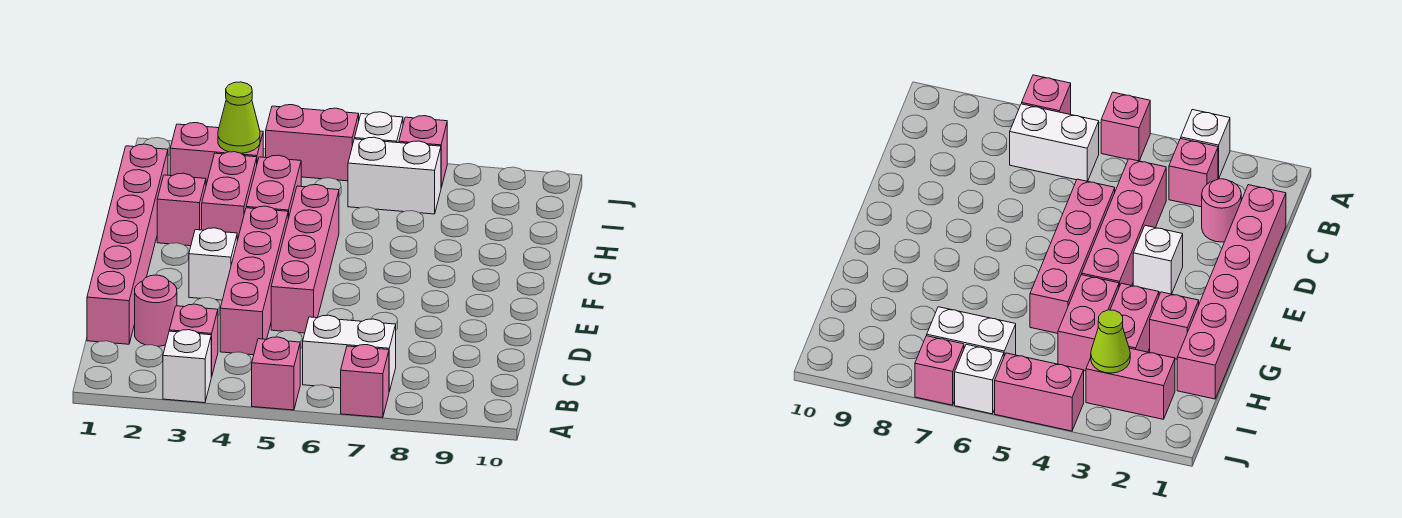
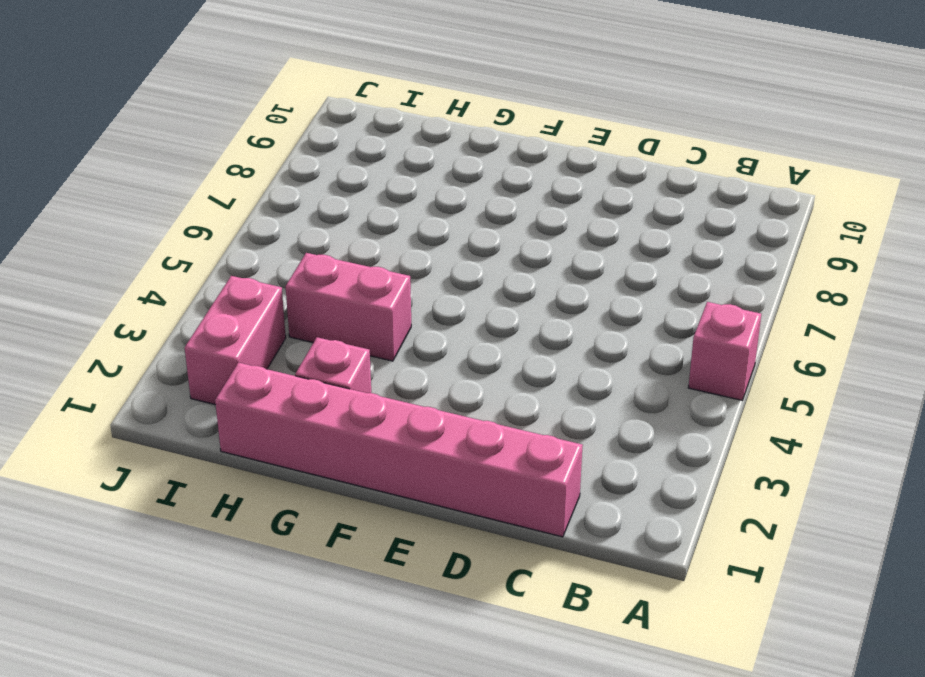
none -> white brick A3 level 1
none -> pink brick A7 level 1
none -> pink brick B3 level 1

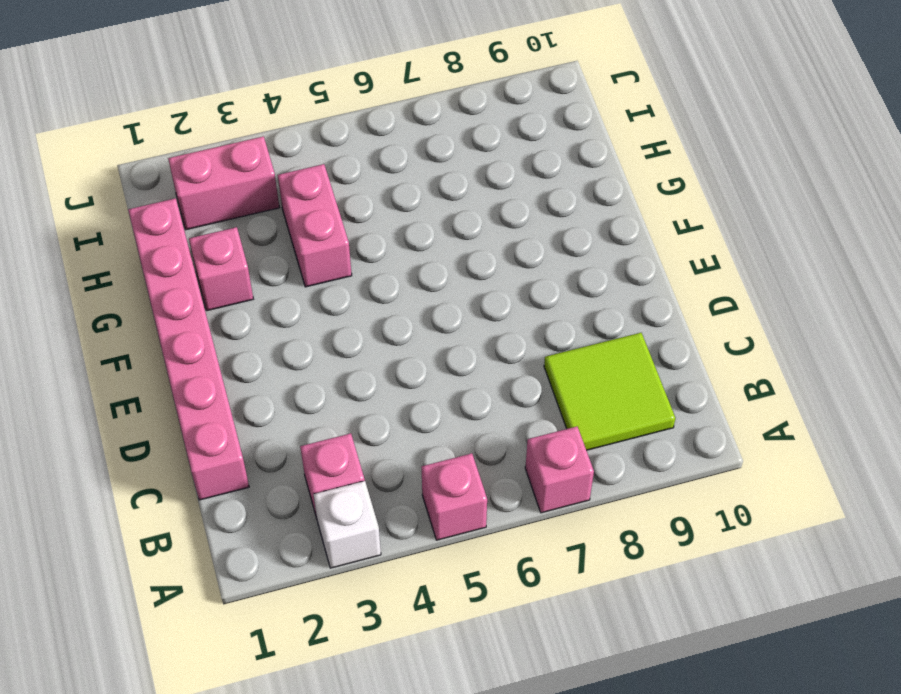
lime tile B8:C9 level 1 -> none
none -> white brick B6:B7 level 1
none -> pink round brick C2 level 1
none -> pink brick C4:F4 level 1

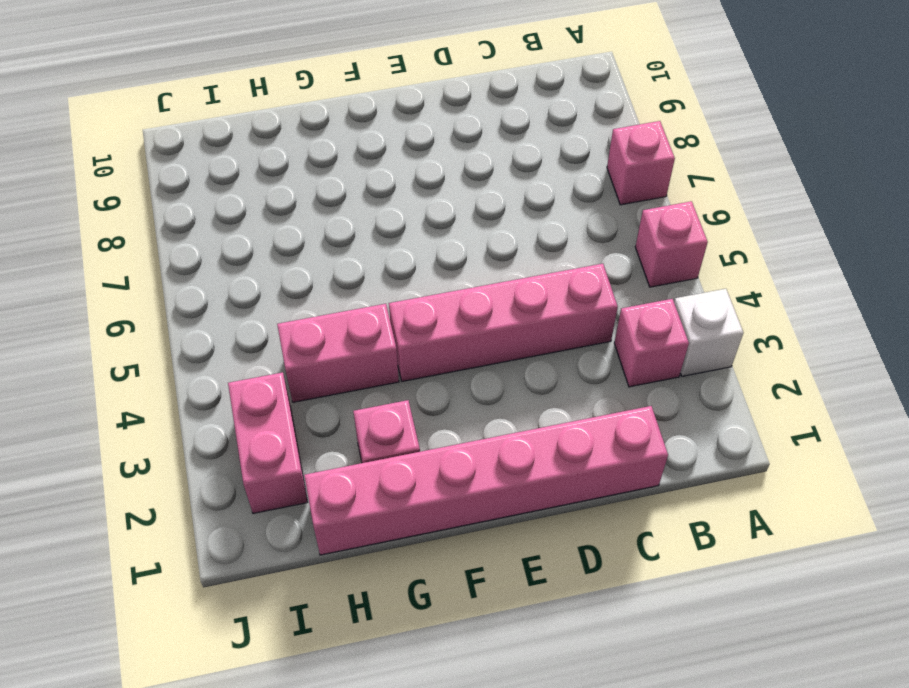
none -> white brick B6:B7 level 1
none -> pink round brick C2 level 1
none -> pink brick D5:G5 level 1

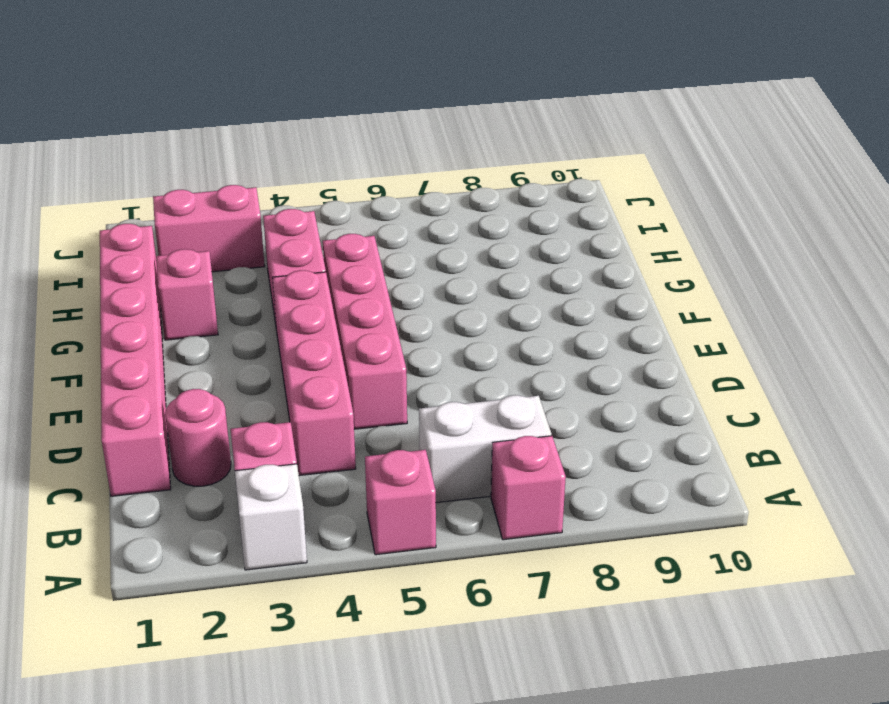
none -> white brick E3 level 1
none -> pink brick G3:H3 level 1
none -> white brick I6:I7 level 1

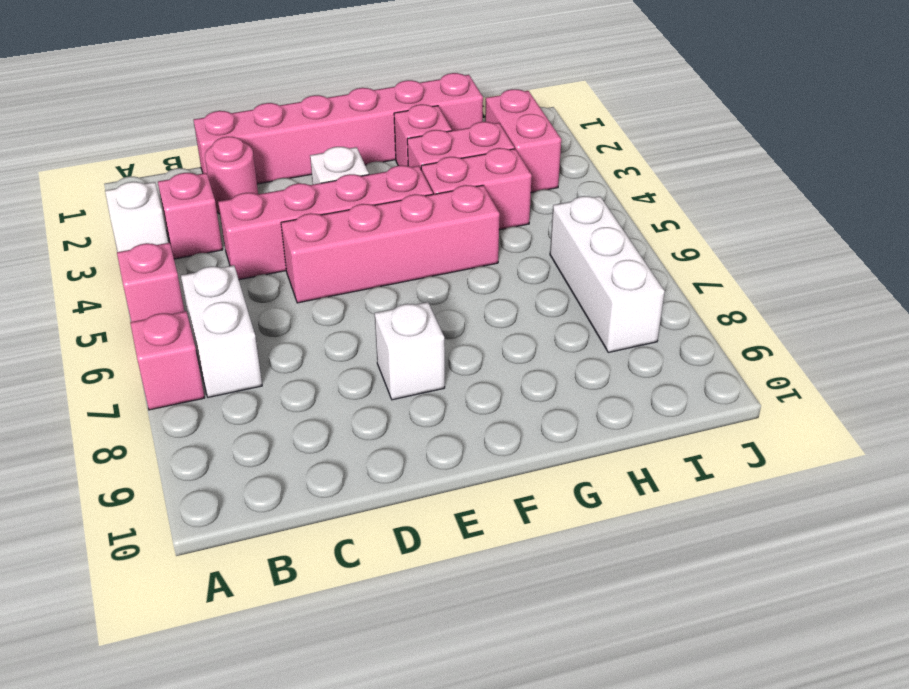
white brick E8 level 1 -> white brick J6 level 1
white brick I6:I8 level 1 -> white brick I6:I7 level 1
none -> pink brick J4:J5 level 1
none -> pink brick J7 level 1
none -> lime cone I3 level 2

